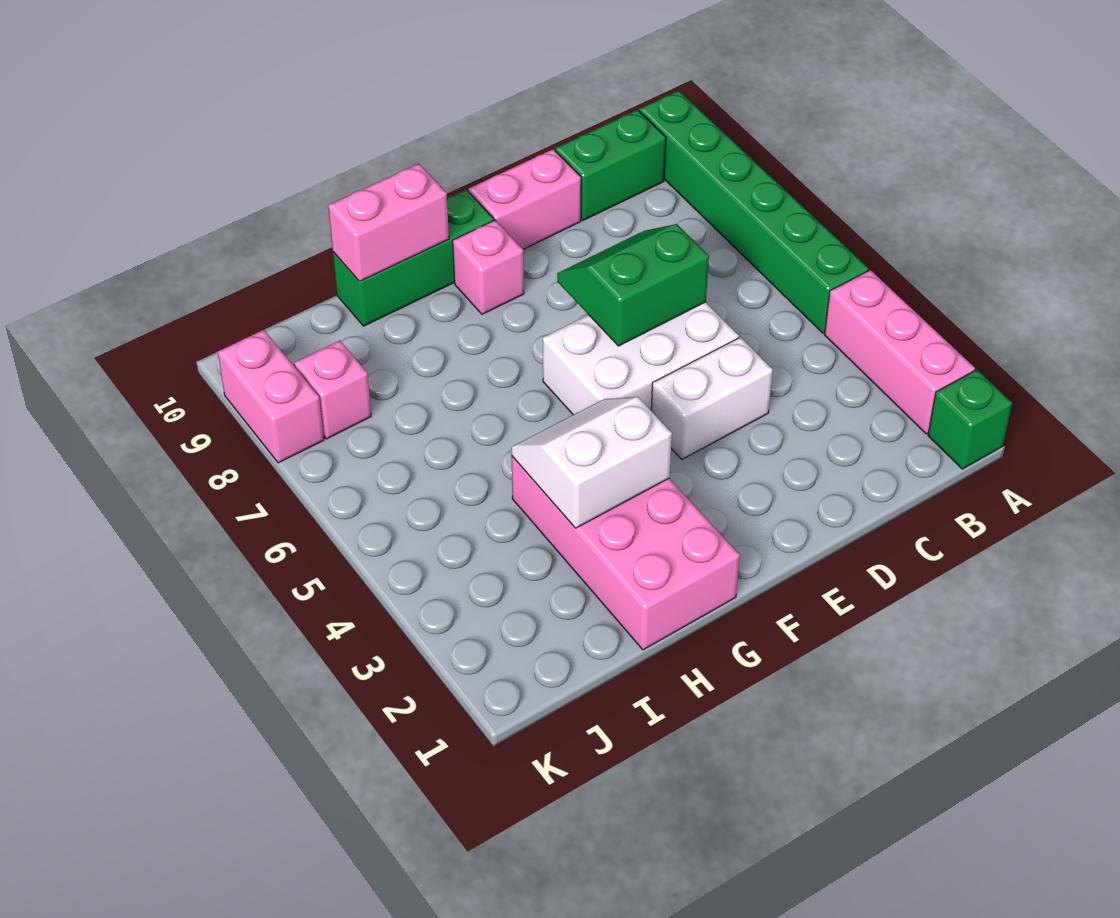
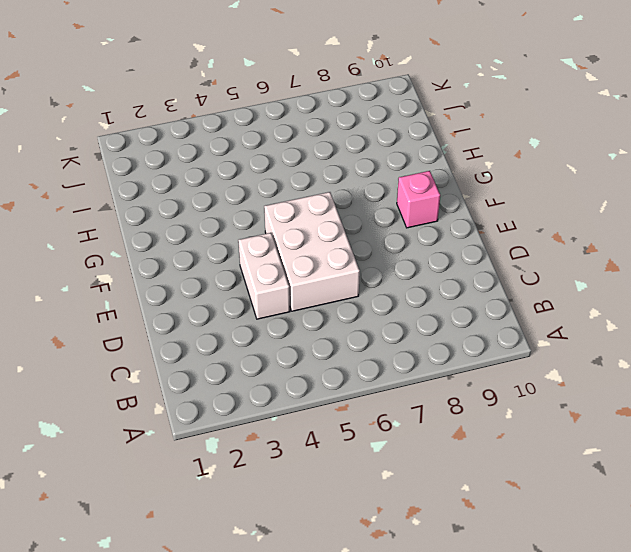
none -> green brick A1 level 1
none -> pink brick A2:A4 level 1
none -> green brick A5:A10 level 1

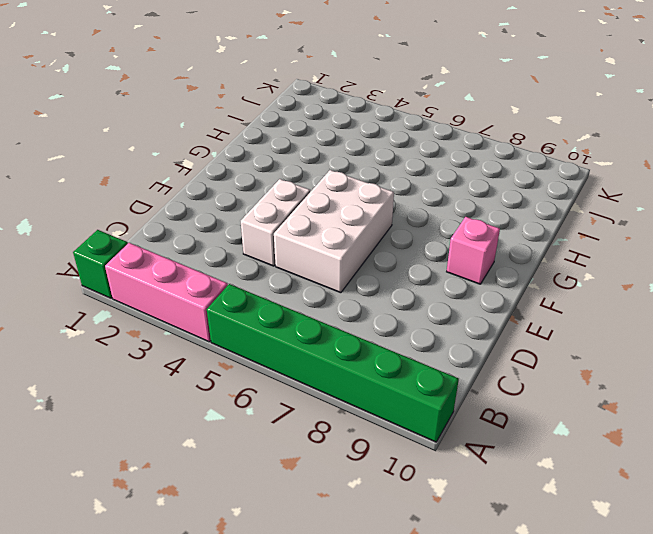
none -> green brick B10:C10 level 1
none -> pink brick D10:E10 level 1
none -> green brick F10:H10 level 1

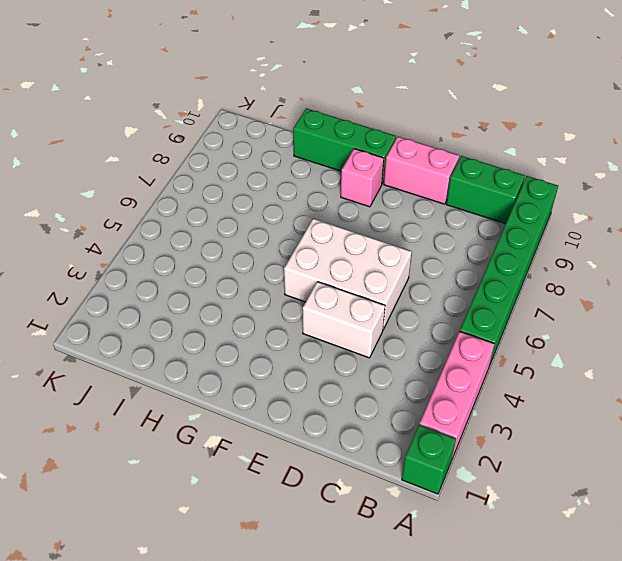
none -> pink brick G1:H4 level 1
none -> pink brick J8 level 1
none -> pink brick K8:K9 level 1

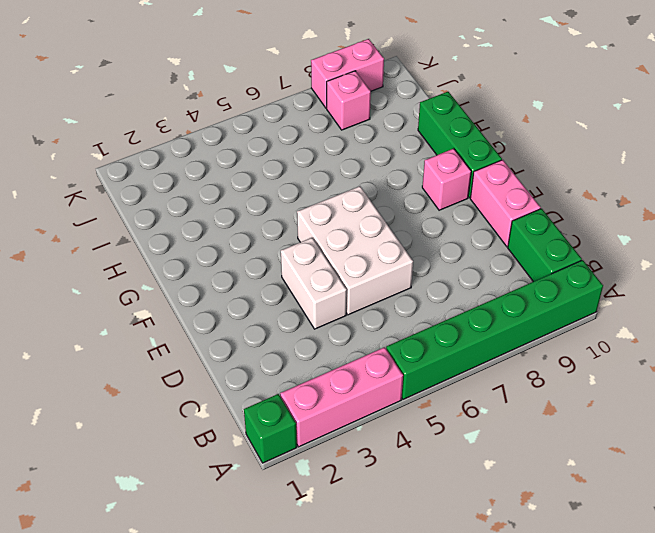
none -> pink brick G1:H4 level 1
none -> green slope D6:E7 level 2 top 6
none -> white slope G3:H4 level 2 top 3

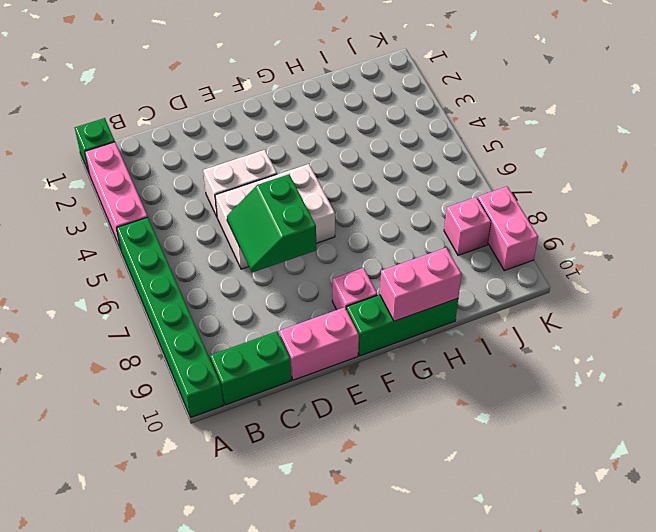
green slope D6:E7 level 2 top E -> green slope D6:E7 level 2 top 6
none -> pink brick G1:H4 level 1
none -> white slope G3:H4 level 2 top 3

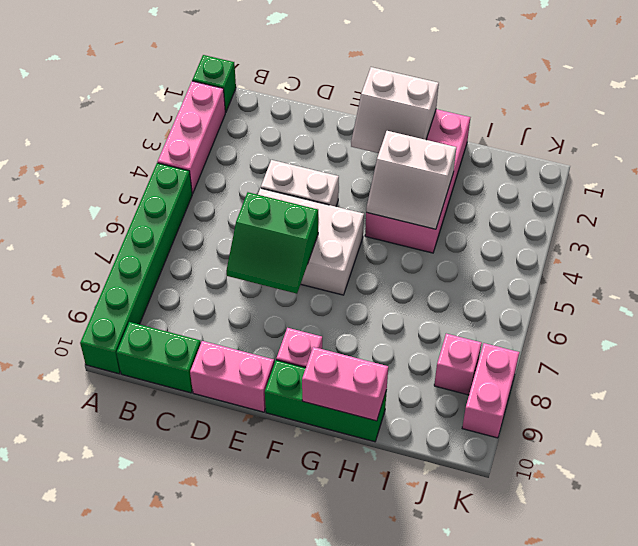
white slope F1:G2 level 2 top 1 -> none

